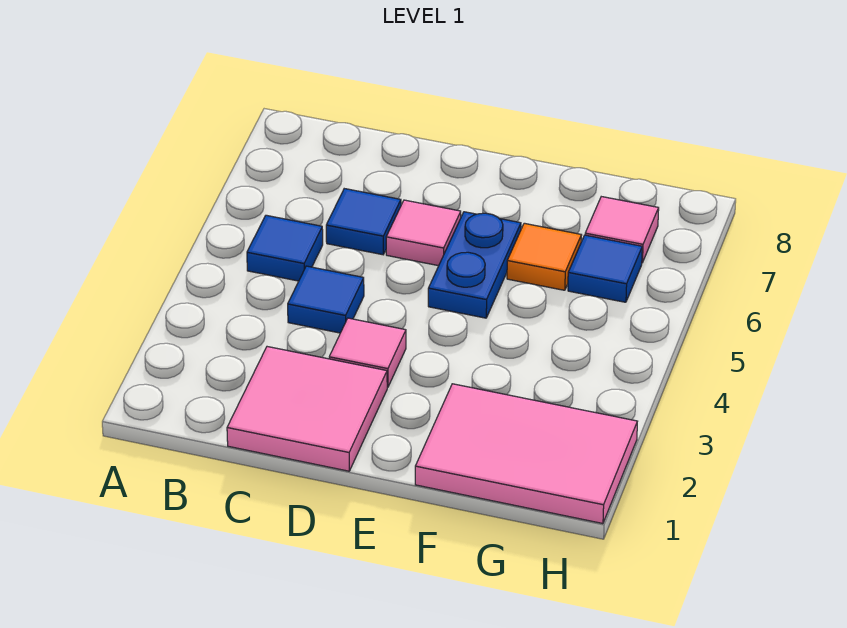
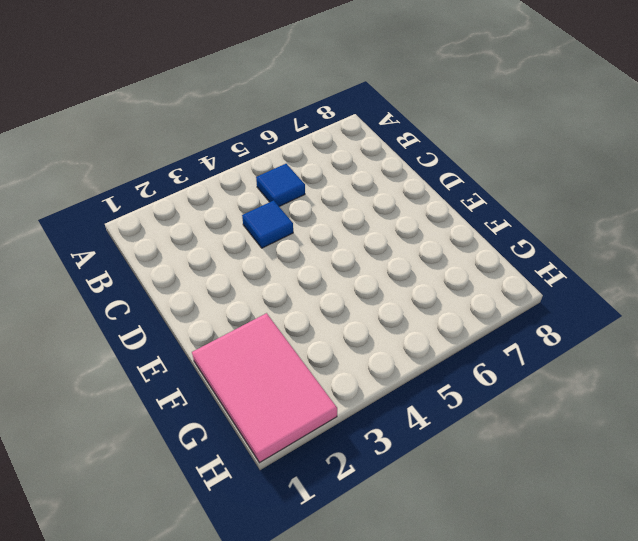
none -> pink tile C1:D2 level 1
none -> blue tile C6 level 1

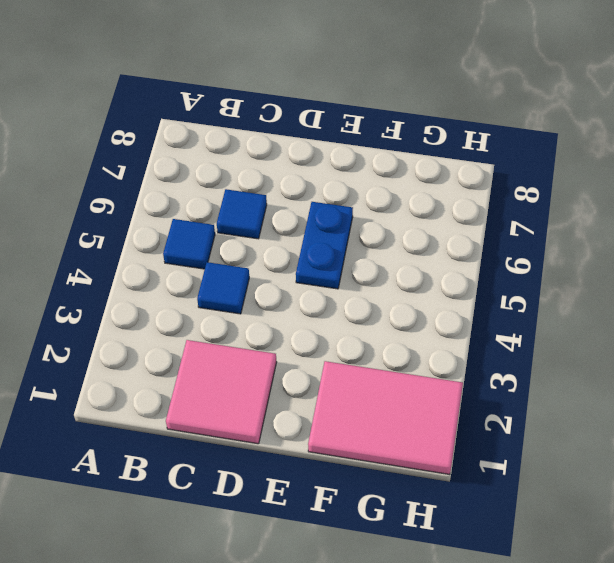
none -> pink tile D3 level 1
none -> pink tile D6 level 1

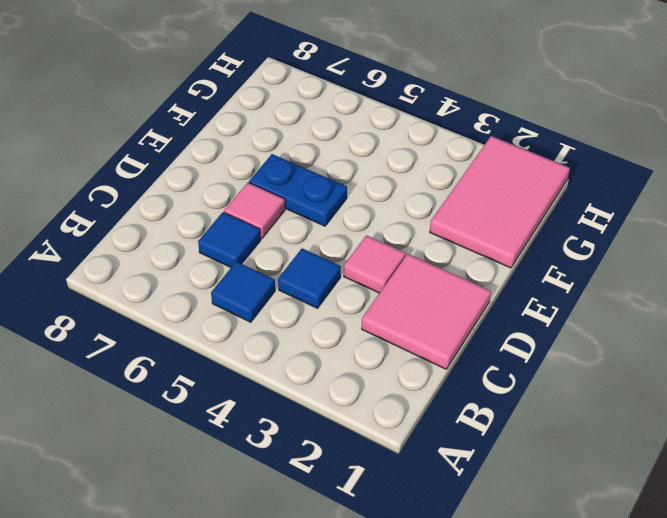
none -> orange tile F6 level 1
none -> blue tile G6 level 1

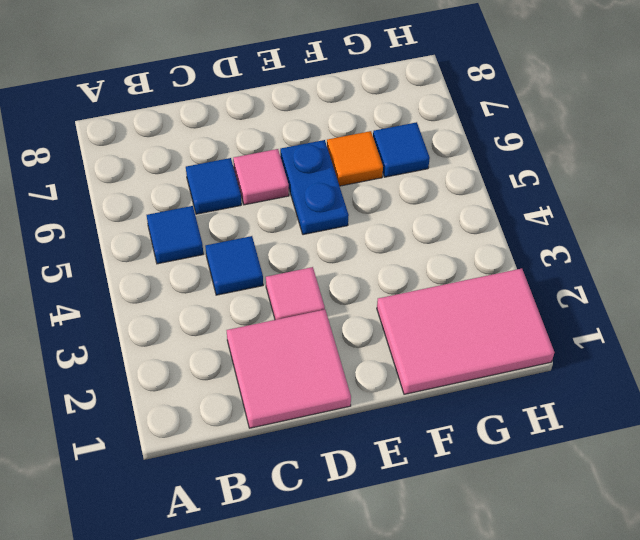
none -> pink tile G7 level 1

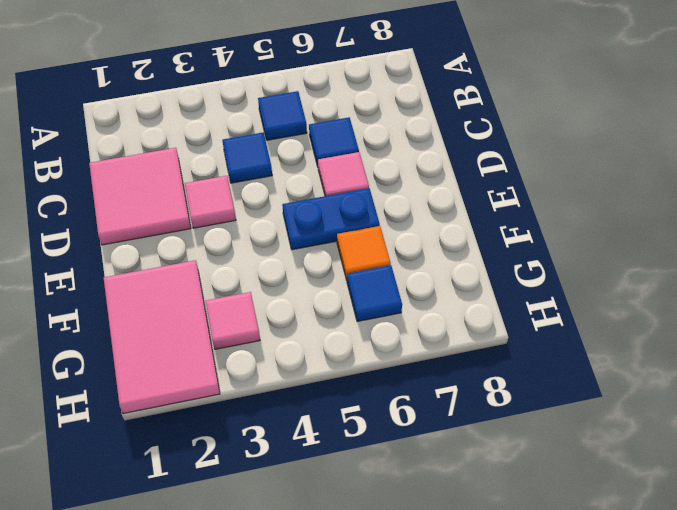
pink tile G3 level 1 -> pink tile G7 level 1

